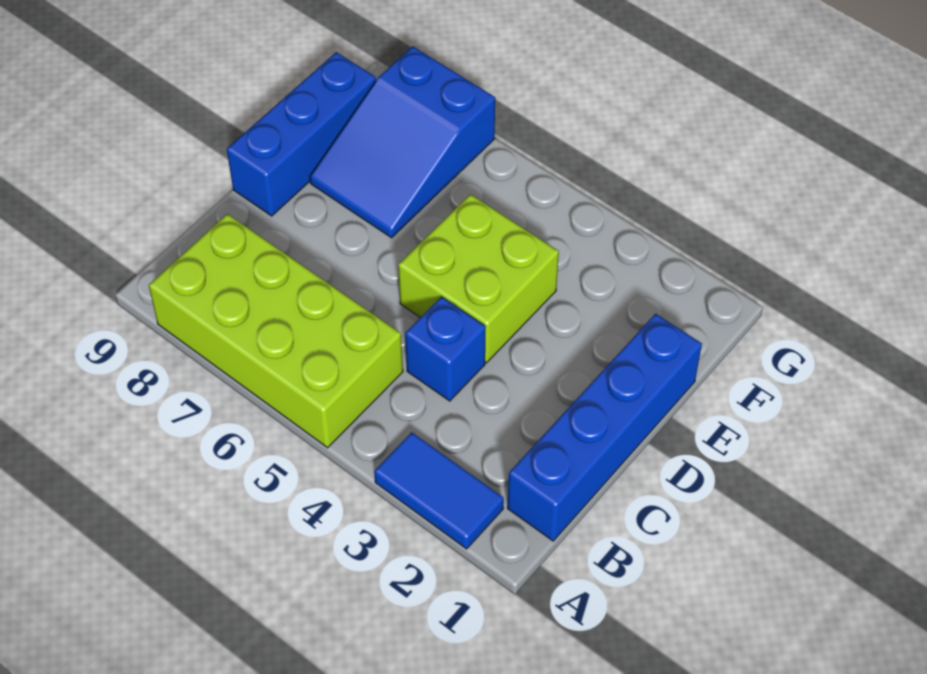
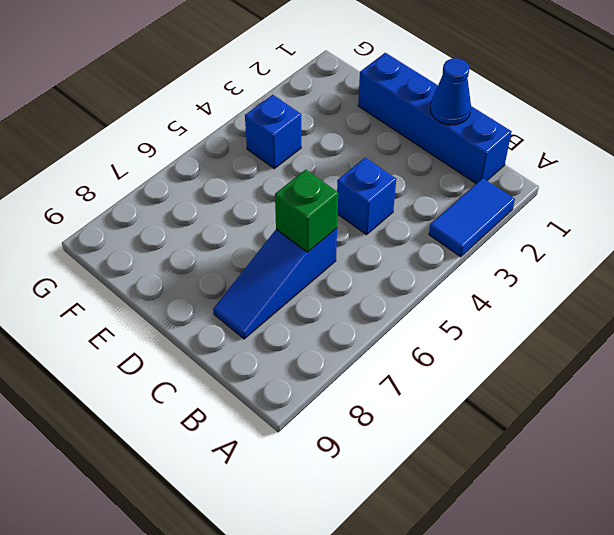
blue cone C1 level 2 -> none
blue slope C6:C8 level 1 top 6 -> none
green brick C6 level 2 -> none
blue brick F4 level 1 -> none
none -> lime brick A5:B8 level 1
none -> lime brick D4:E5 level 1

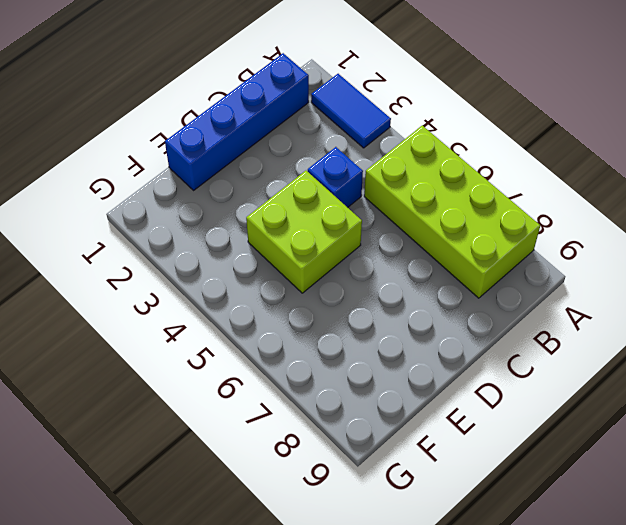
none -> blue brick D9:F9 level 1
none -> blue slope E7:G8 level 1 top G

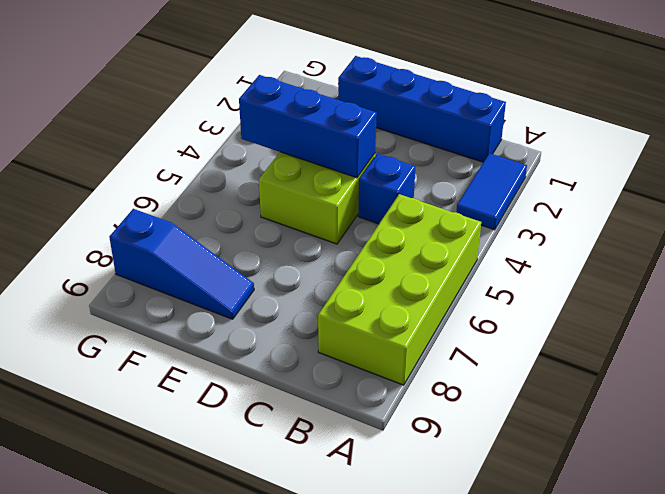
blue brick D4:F4 level 2 -> blue brick D9:F9 level 1
blue slope E8:G8 level 1 top G -> blue slope E7:G8 level 1 top G

